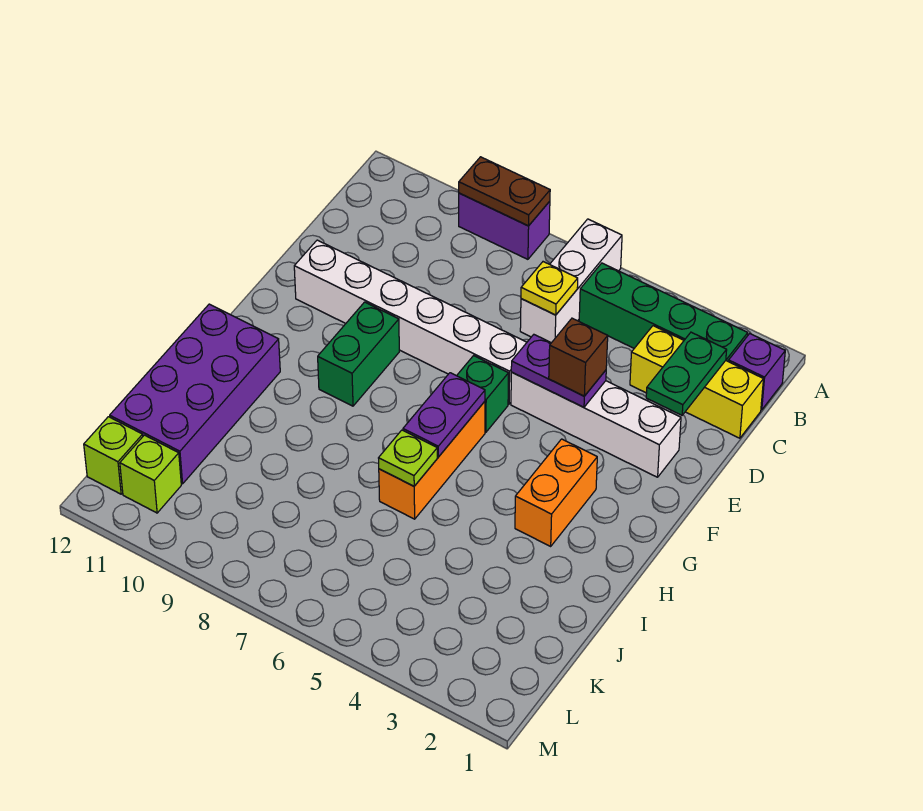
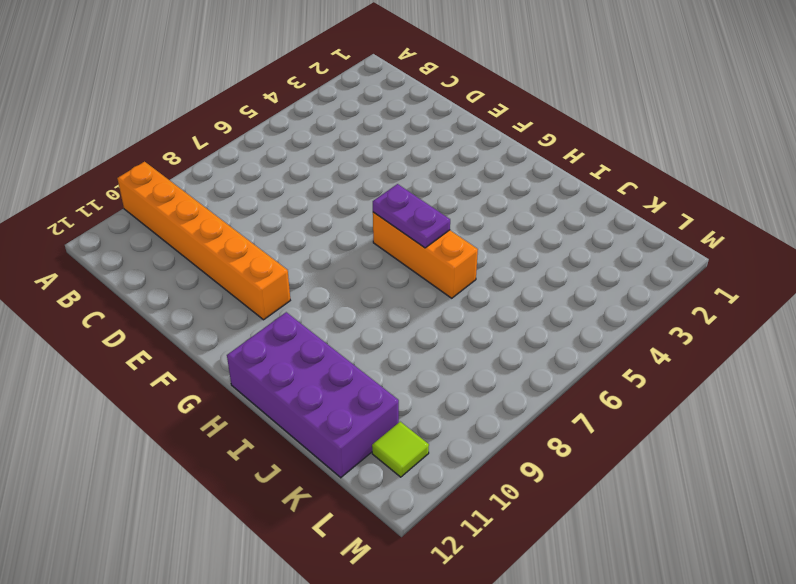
orange brick A10:F10 level 1 -> white brick E6:E11 level 1
lime tile L11 level 1 -> lime brick L11 level 1
none -> white brick A6:C6 level 1
none -> purple brick A8:A9 level 1
none -> purple brick B1 level 1

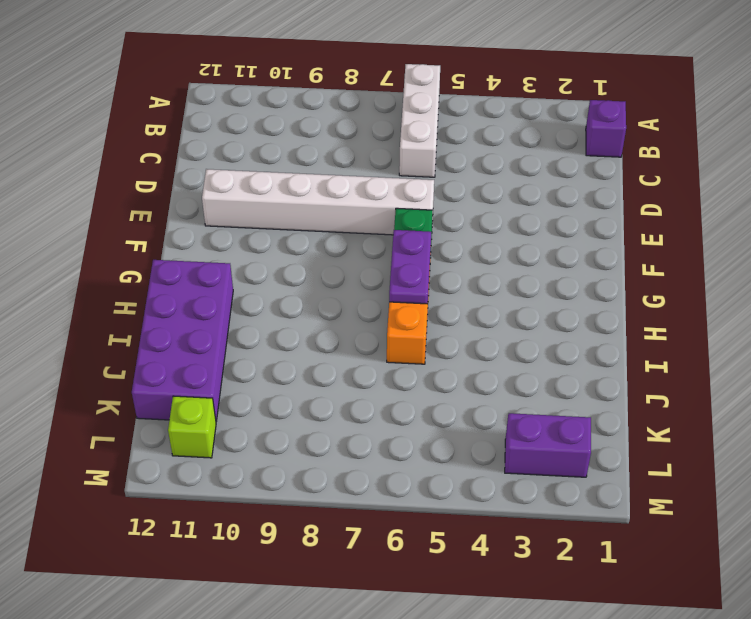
purple brick L2:L3 level 1 -> purple brick A8:A9 level 1
none -> green brick B2:B5 level 1
none -> yellow brick C1:C3 level 1
none -> white brick E2:E5 level 1

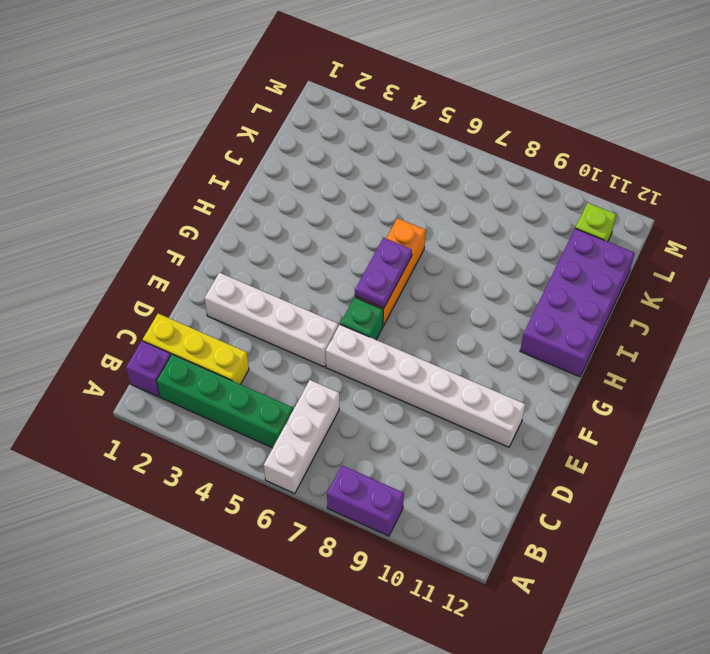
none -> green brick F9:G9 level 1
none -> orange brick G3:H3 level 1
none -> lime brick L12 level 1

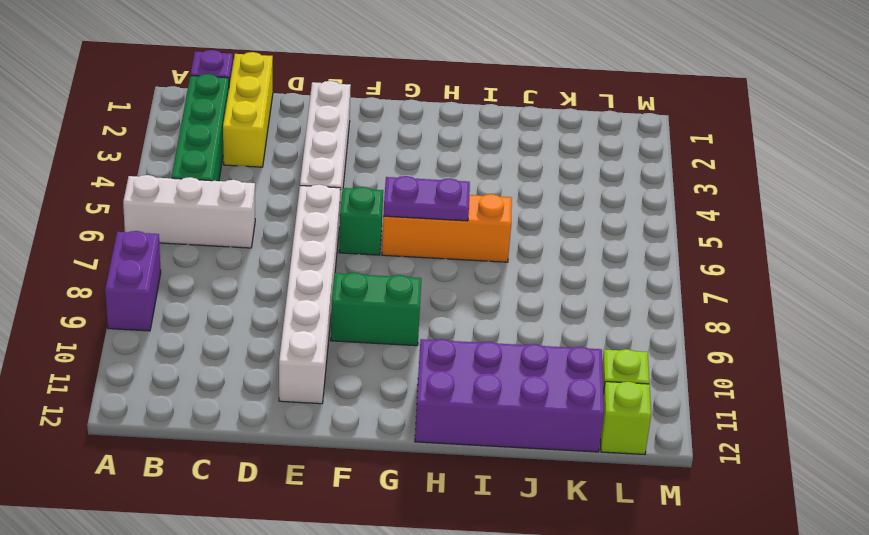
none -> orange brick G3:H3 level 1
none -> brown plate A8:A9 level 2
none -> green plate C2:D2 level 2

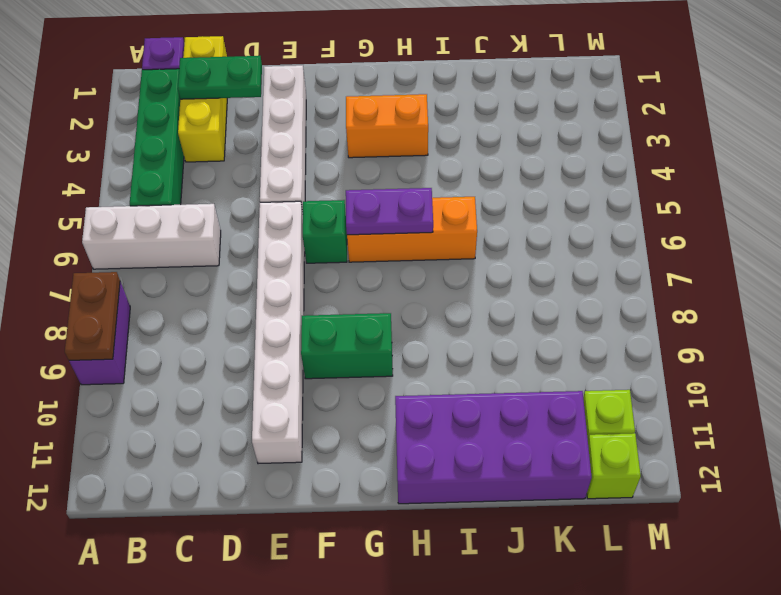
none -> yellow plate C6 level 2
none -> purple plate E4:E5 level 2
none -> lime plate I6 level 2

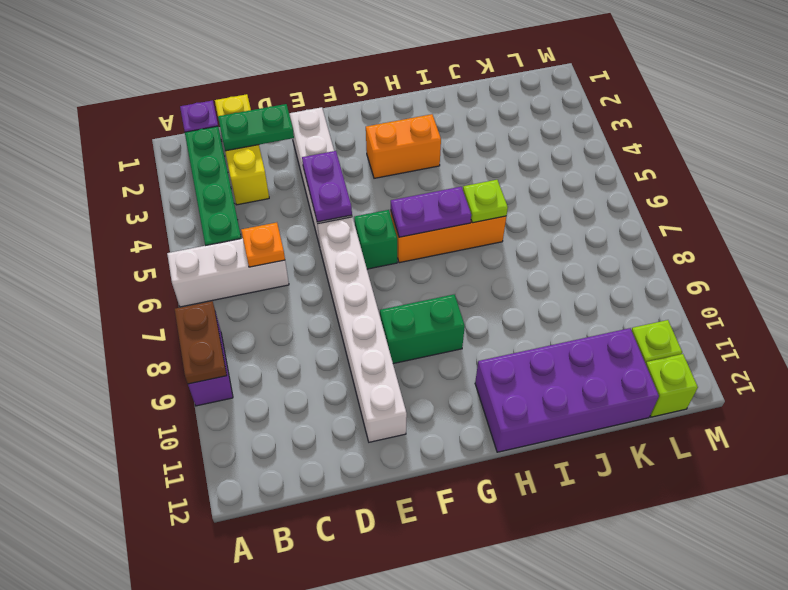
orange plate C6 level 2 -> yellow plate C6 level 2
none -> brown brick E4 level 3

